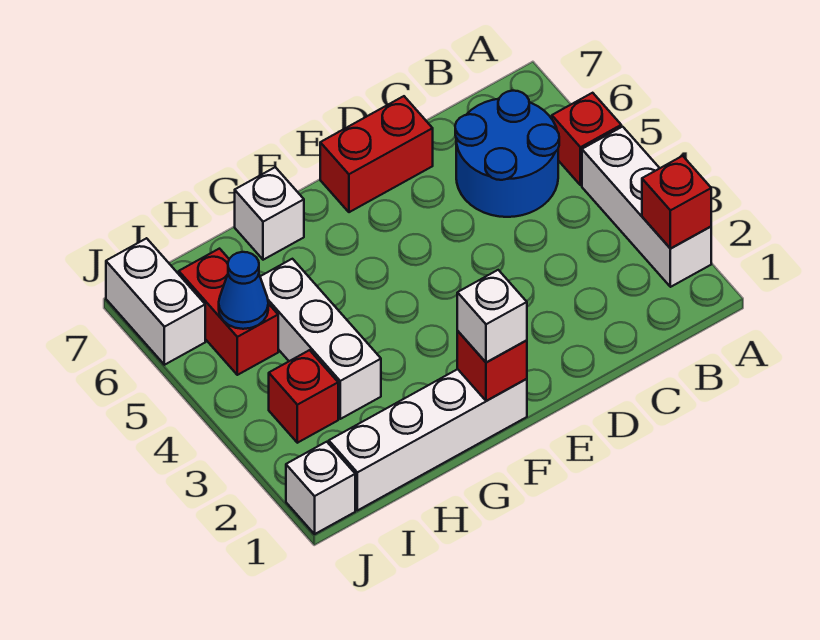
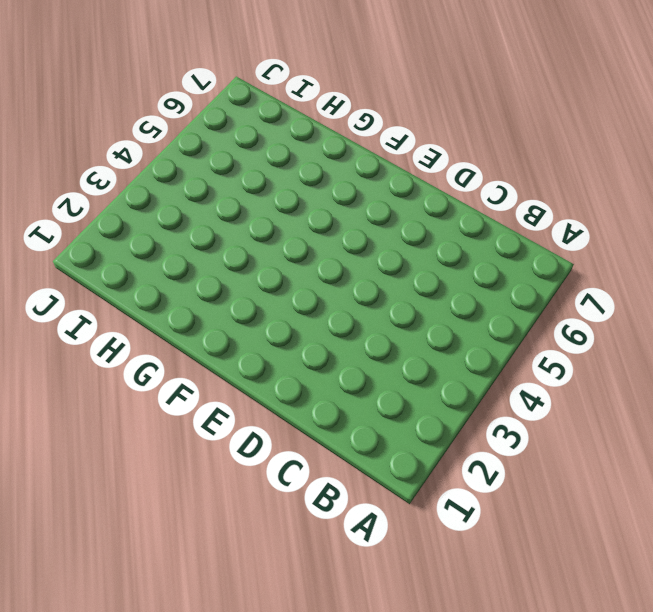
none -> white brick A2:A4 level 1
none -> red brick A5 level 1
none -> blue round brick B5:C6 level 1

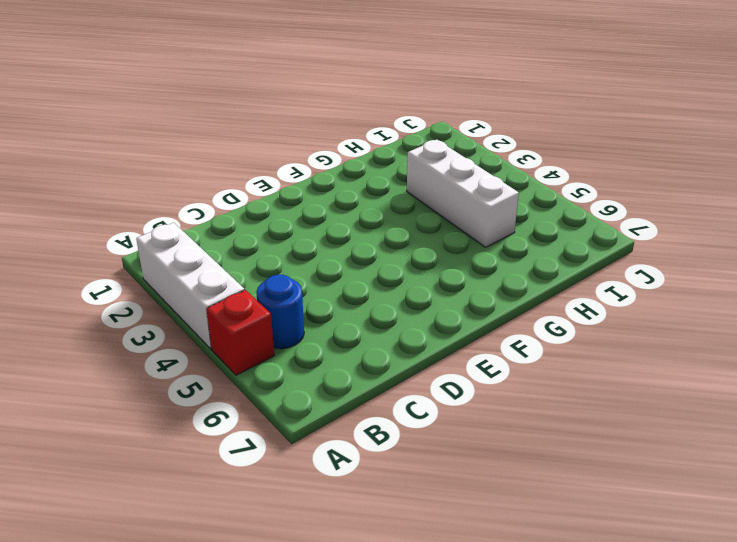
blue round brick B5 level 1 -> blue round brick B5:C6 level 1
none -> red brick D7:E7 level 1
none -> white brick F1:I1 level 1
none -> white brick G7 level 1

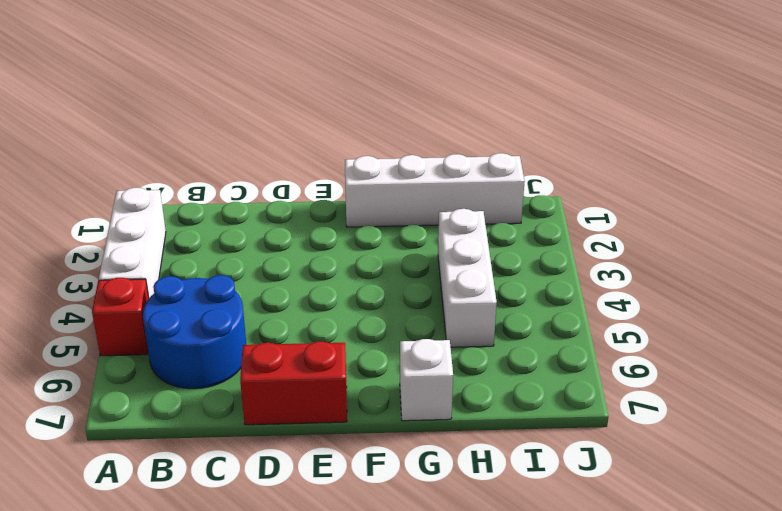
none -> red brick I3 level 1
none -> red brick I5:I6 level 1
none -> white brick J1 level 1

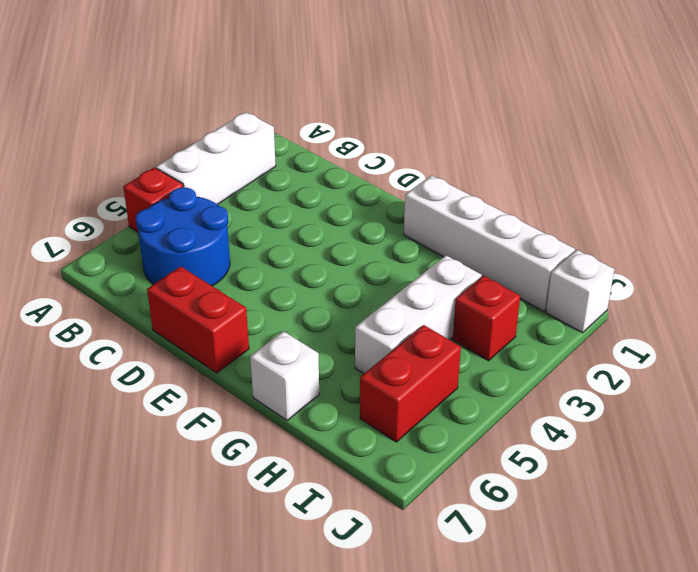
none -> white brick J6:J7 level 1
none -> red brick A2 level 2
none -> red brick F1 level 2

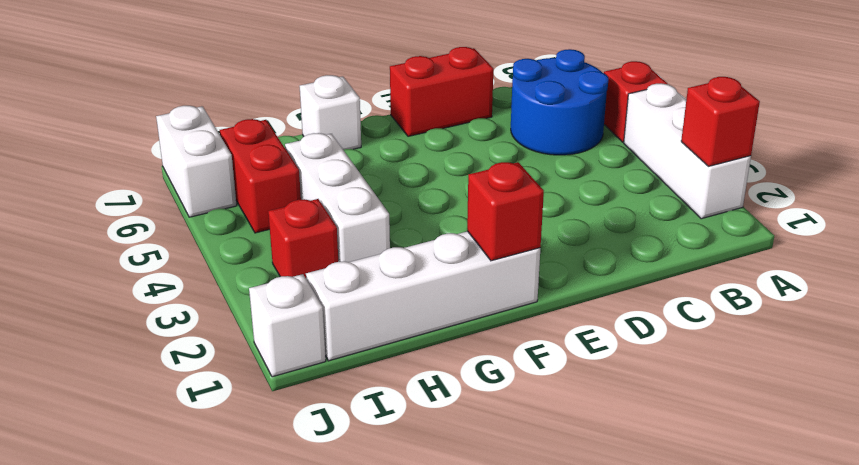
none -> blue cone I5 level 2
none -> white brick F1 level 3

